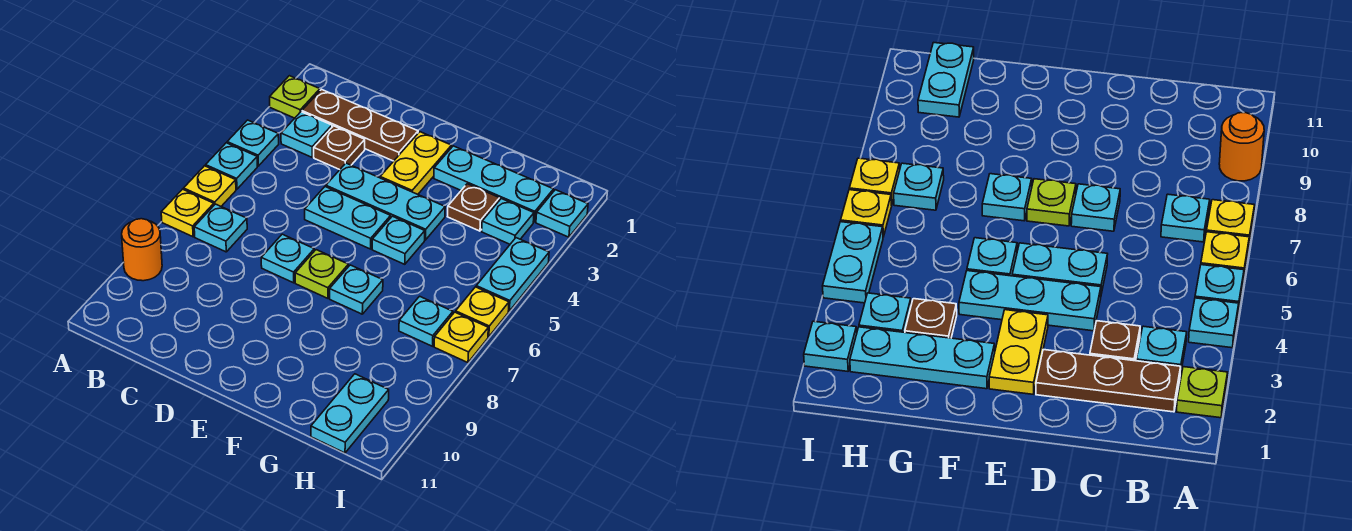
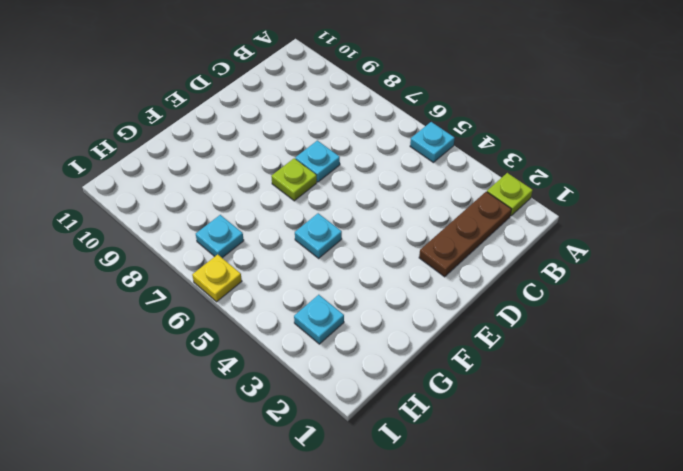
none -> cyan plate A4 level 1
none -> yellow plate A6 level 1
none -> yellow plate A7 level 1

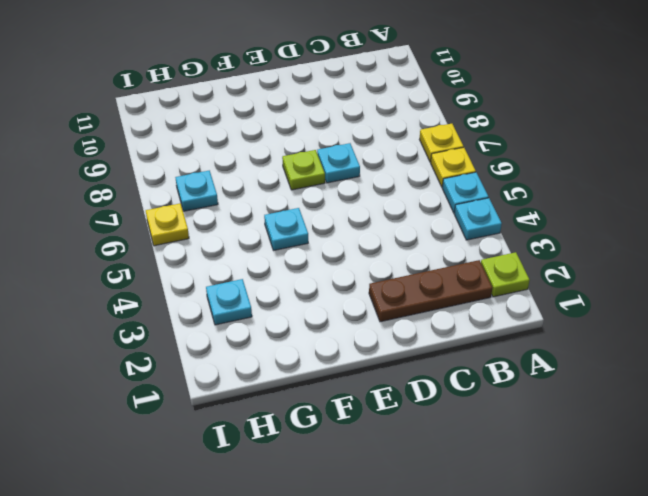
none -> orange round brick A9 level 1
none -> cyan plate B3 level 1
none -> cyan plate B7 level 1

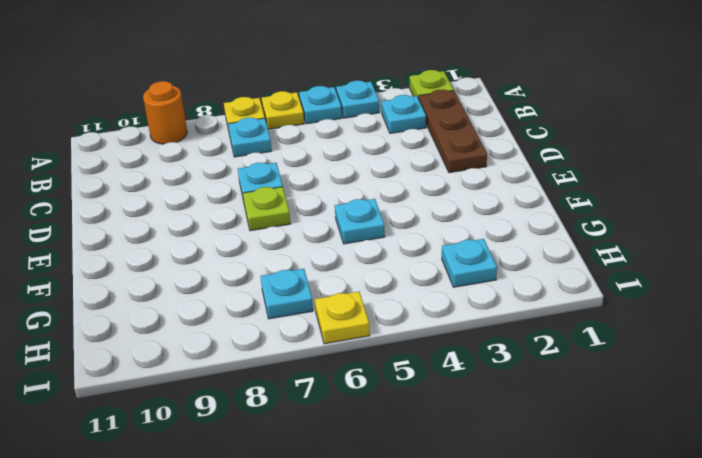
none -> brown plate C3 level 1
none -> cyan plate D4:F4 level 1
none -> cyan plate D5:E5 level 1

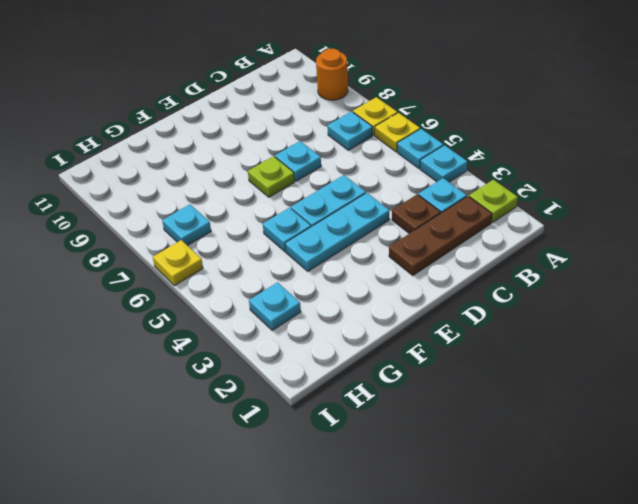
none -> yellow plate E2:E3 level 1
none -> cyan plate F2:H2 level 1
none -> cyan plate F7 level 1

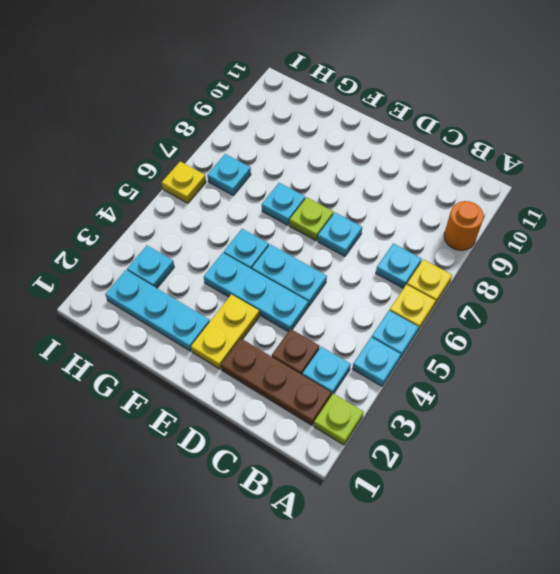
none -> brown plate G3 level 1
none -> cyan plate H10:H11 level 1
none -> cyan plate I2 level 1

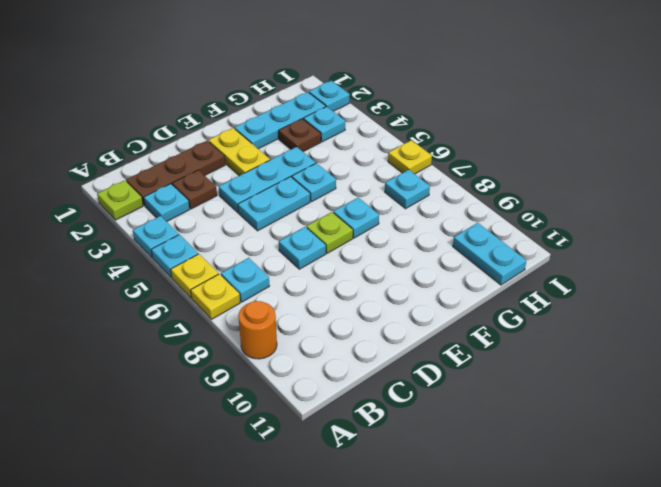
none -> cyan plate I4:I5 level 1
none -> yellow plate I7 level 1

